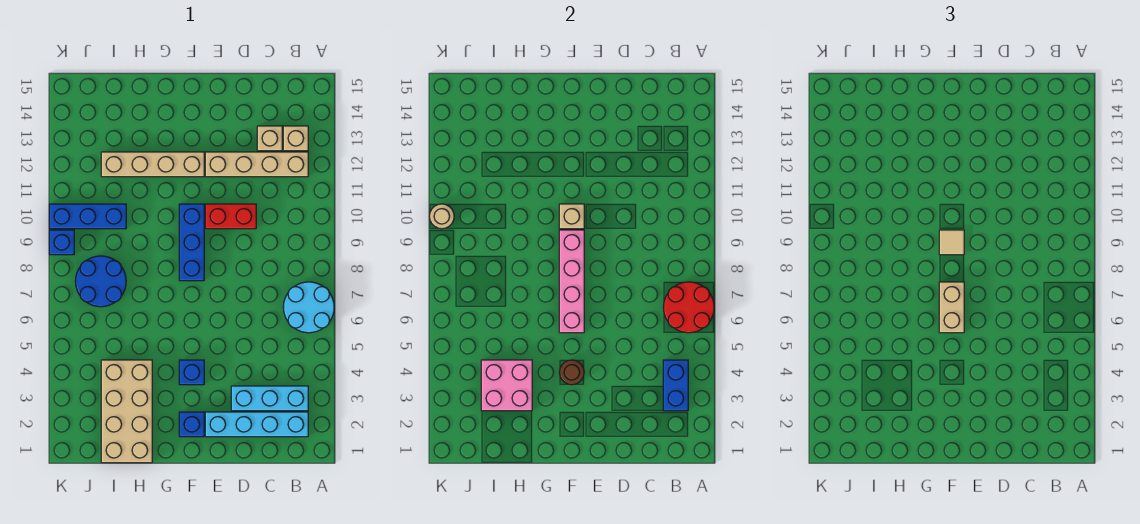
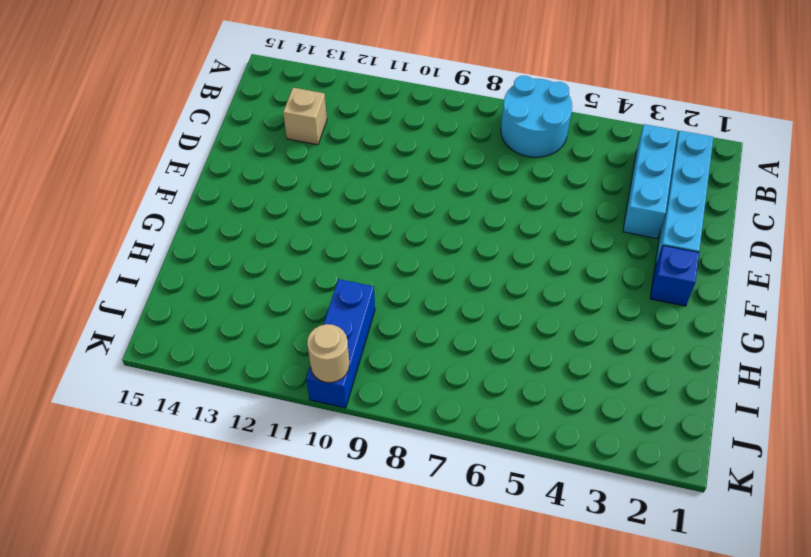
none -> tan brick B12:E12 level 1
none -> tan brick B13 level 1
none -> red brick D10:E10 level 1

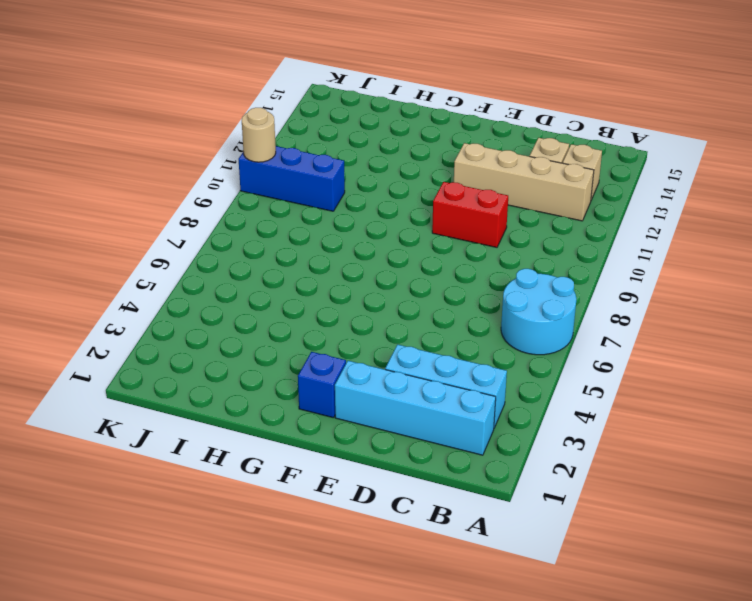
none -> blue brick F4 level 1
none -> blue brick F8:F10 level 1
none -> tan brick F12:I12 level 1

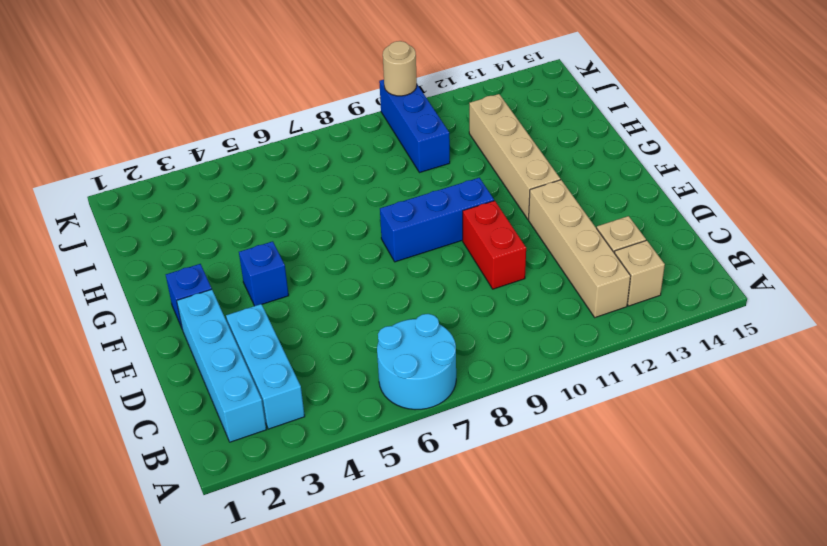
none -> tan brick H1:I4 level 1
none -> blue round brick I7:J8 level 1
none -> blue brick K9 level 1

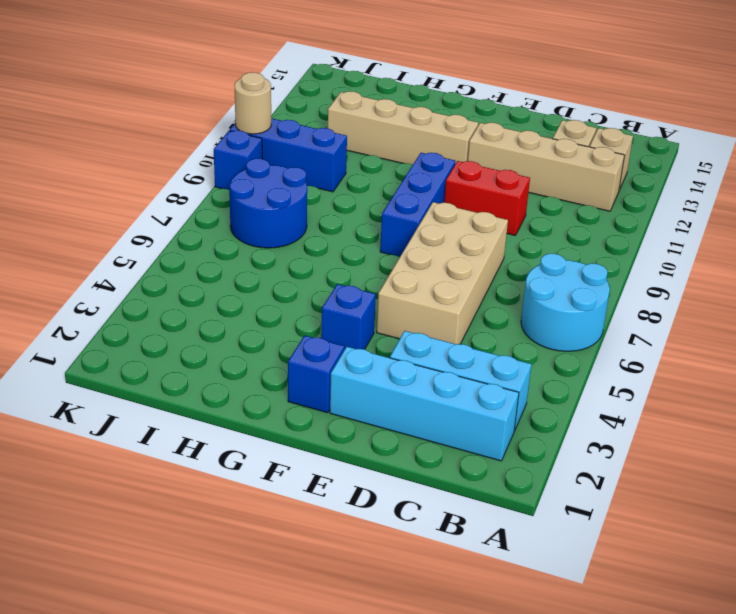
tan brick D5:E8 level 1 -> tan brick H1:I4 level 1
none -> red round brick A6:B7 level 2
none -> blue brick B3:B4 level 2
none -> brown round brick F4 level 2

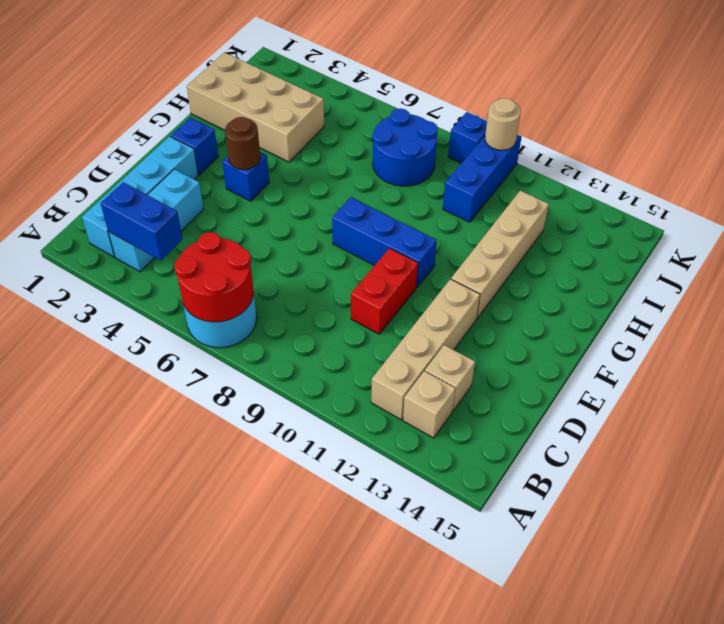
none -> pink brick F6:F9 level 2
none -> tan brick F10 level 2
none -> pink brick H3:I4 level 2

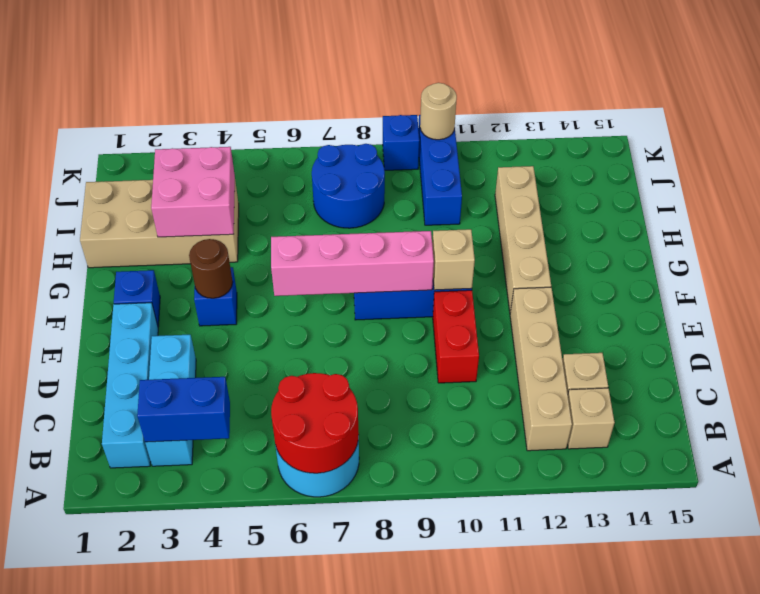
none -> tan brick F6:F7 level 3
none -> tan tile F9 level 3

